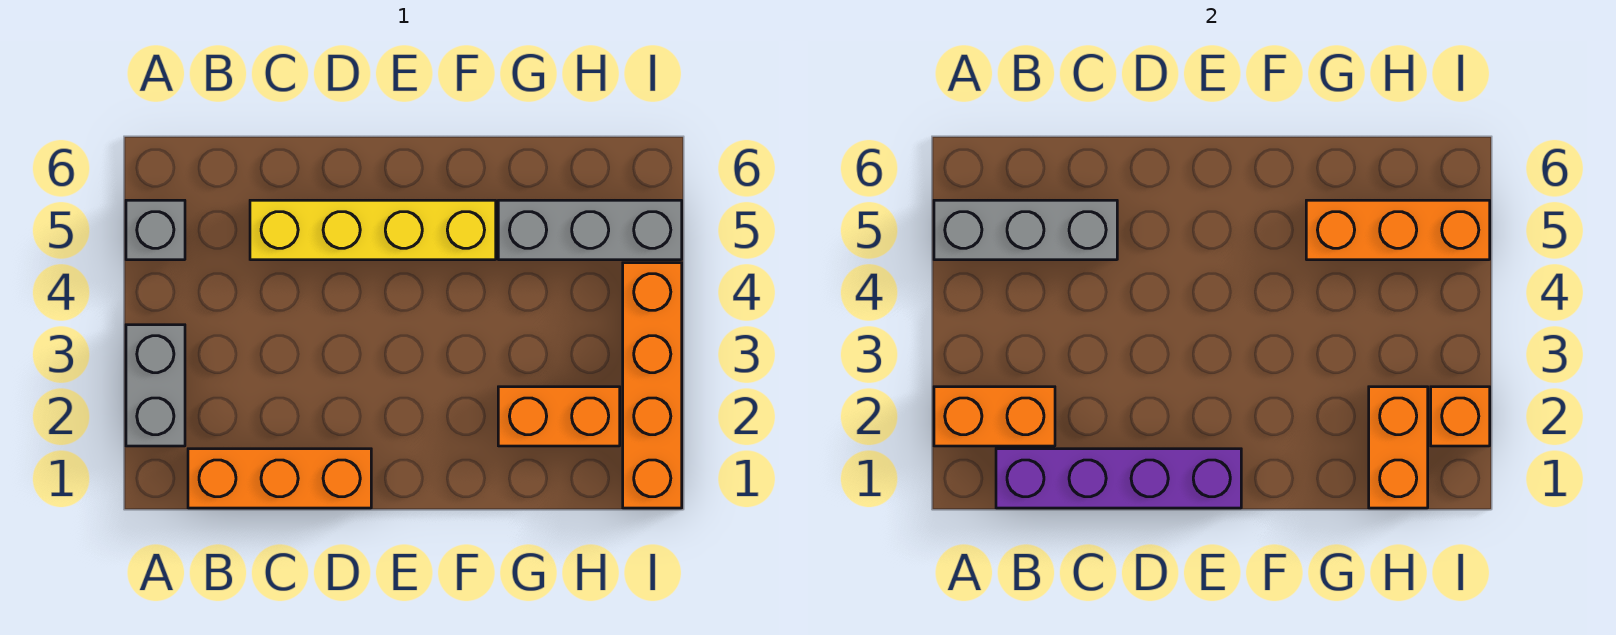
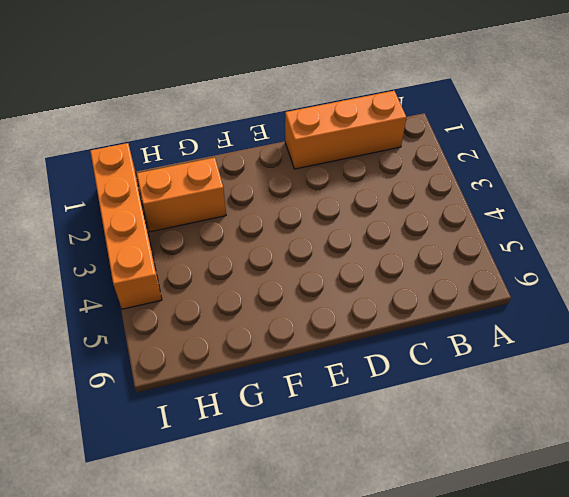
none -> grey brick A2:A3 level 1
none -> grey brick A5 level 1
none -> yellow brick C5:F5 level 1

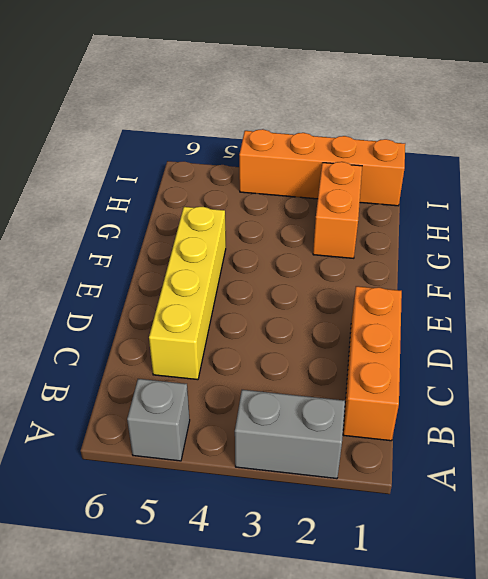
none -> grey brick G5:I5 level 1
none -> orange brick A2:B2 level 2
none -> grey brick A5:C5 level 2

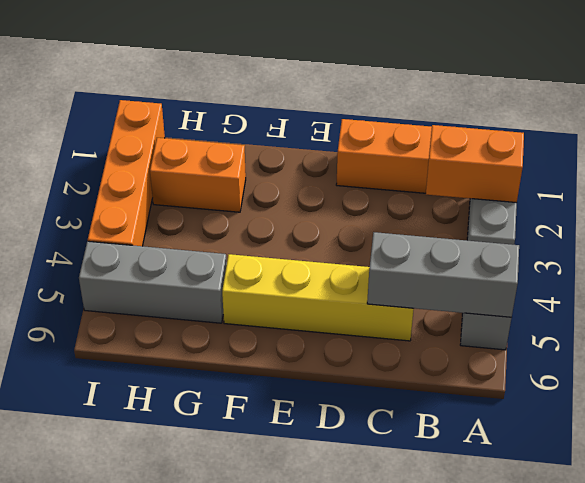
none -> purple brick B1:E1 level 2
none -> orange brick G5:I5 level 2
none -> orange brick H1:H2 level 2

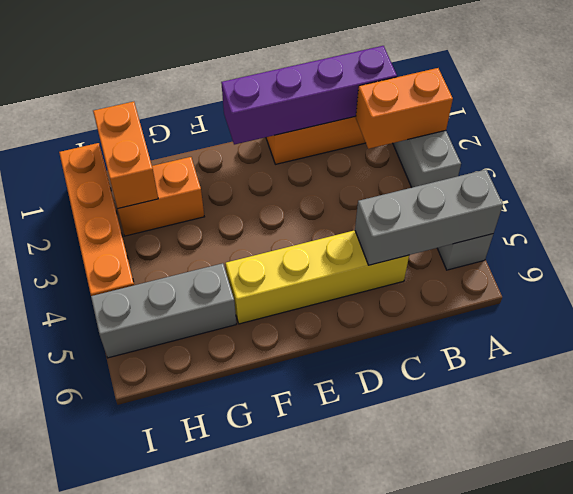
none -> orange brick G5:I5 level 2
none -> orange brick I2 level 2

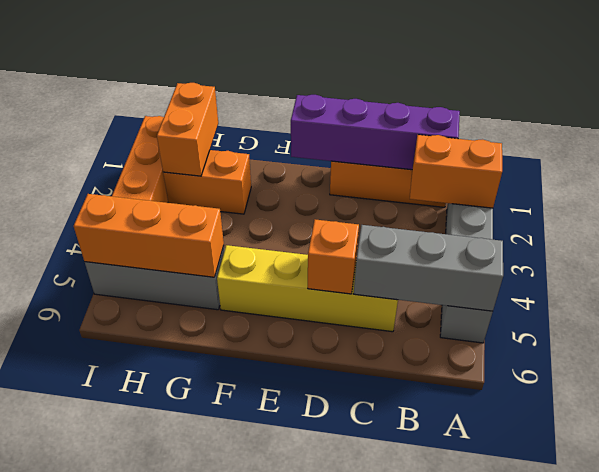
orange brick D5 level 2 -> orange brick I2 level 2

